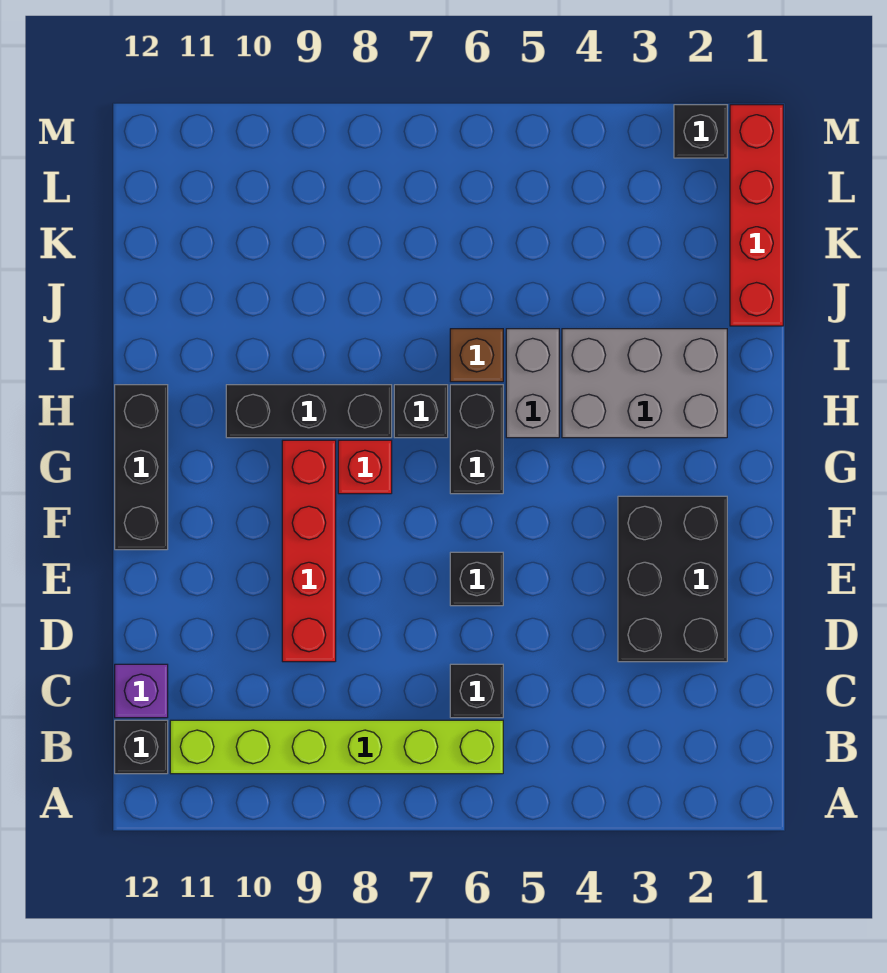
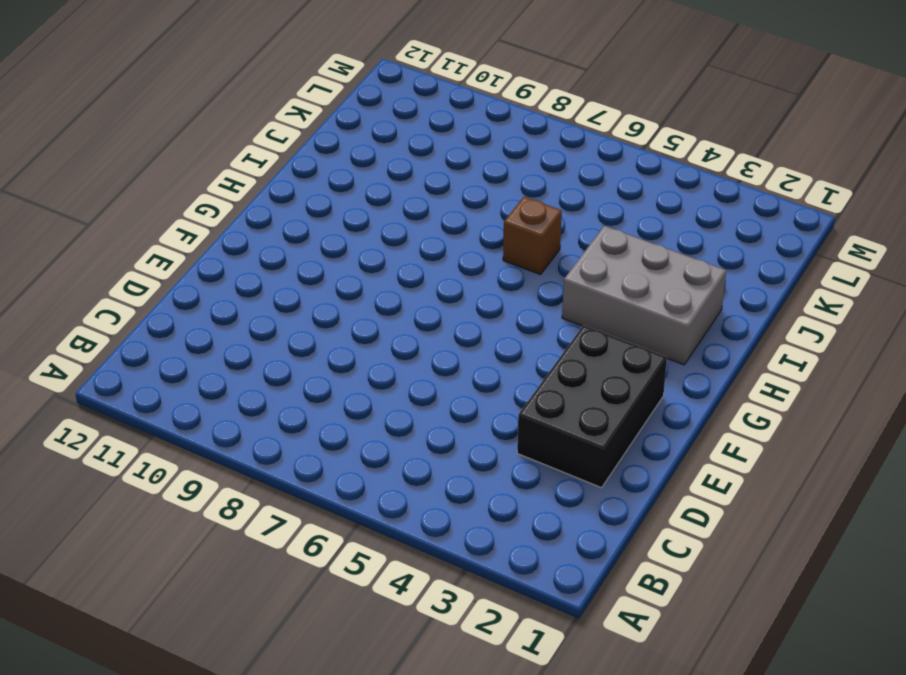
none -> lime brick B6:B11 level 1
none -> black brick B12 level 1
none -> black brick C6 level 1

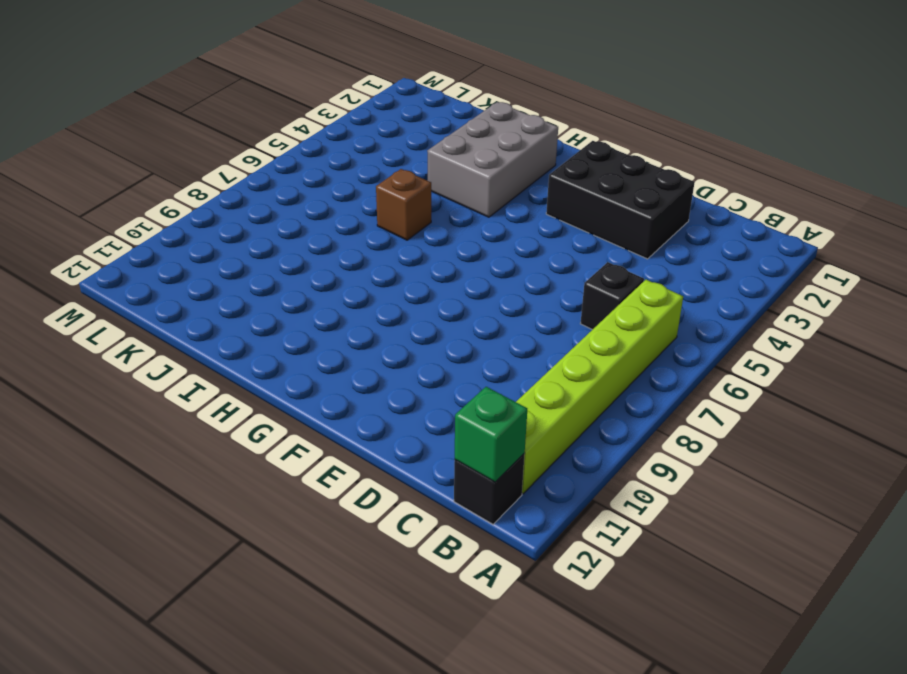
green brick B12 level 2 -> none
none -> purple brick C12 level 1
none -> red brick D9:G9 level 1
none -> black brick E6 level 1

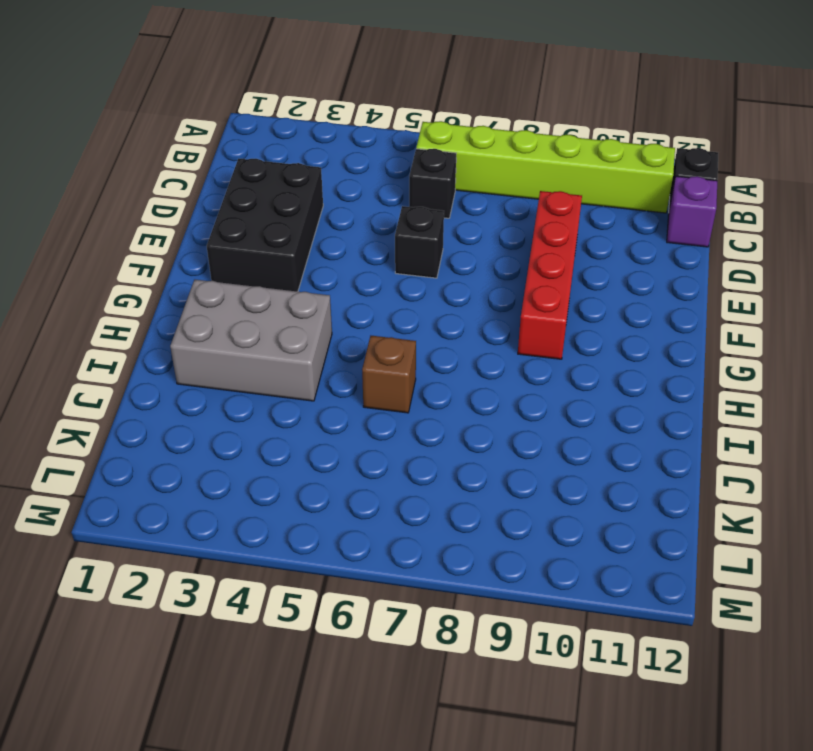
none -> black brick F12:H12 level 1
none -> black brick G6:H6 level 1
none -> red brick G8 level 1

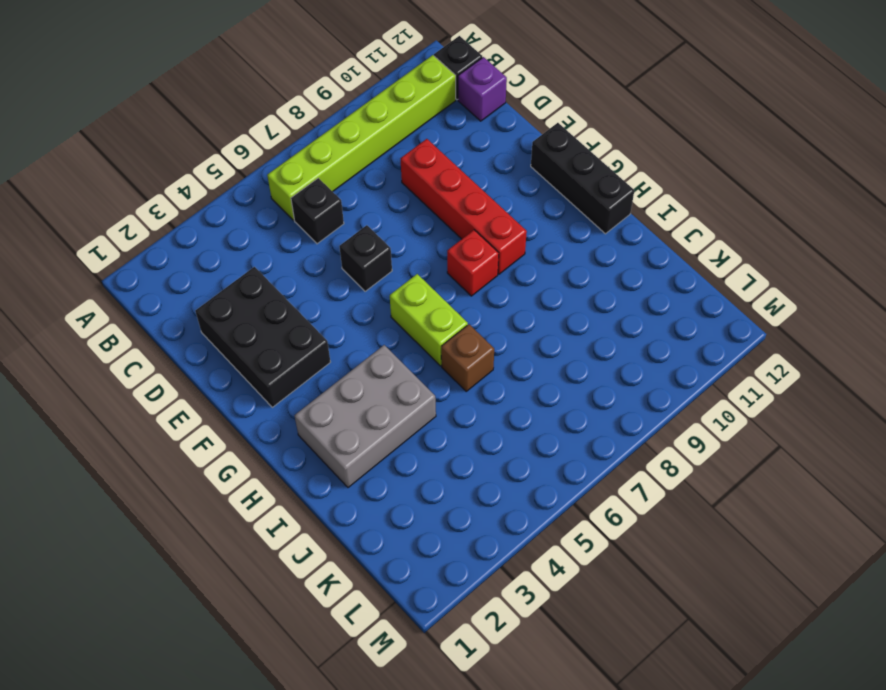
lime brick G6:H6 level 1 -> black brick G6:H6 level 1
none -> grey brick H5:I5 level 1
none -> black brick H7 level 1
none -> black brick H8:H10 level 1

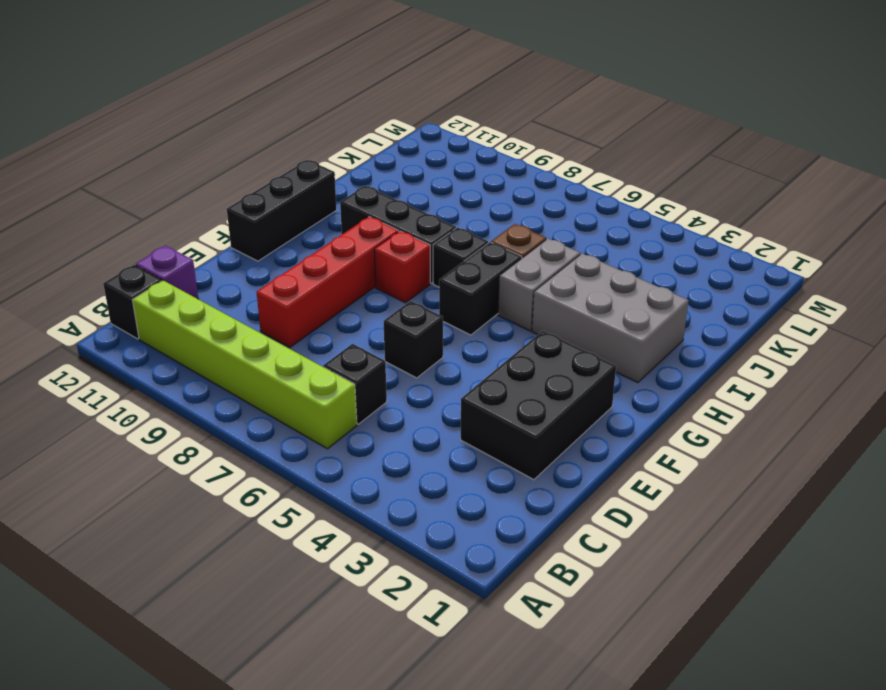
none -> red brick J1:M1 level 1
none -> black brick M2 level 1

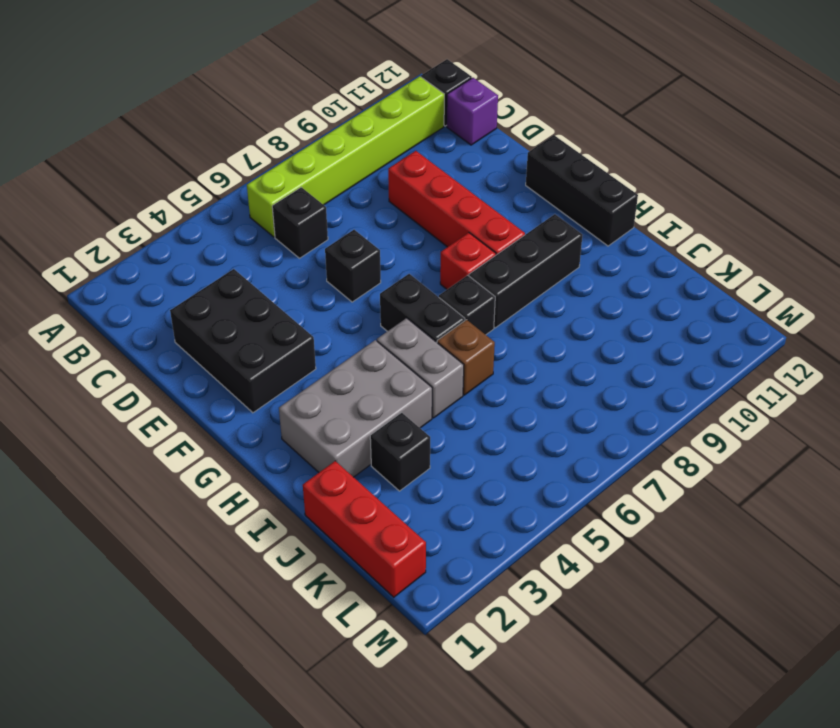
red brick J1:L1 level 1 -> red brick J1:M1 level 1
black brick J3 level 1 -> black brick M2 level 1

